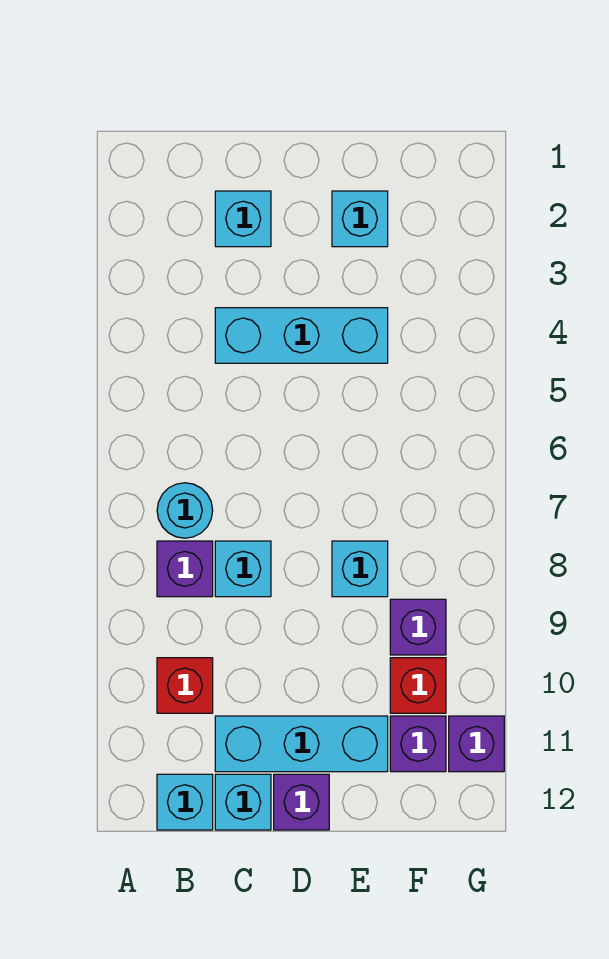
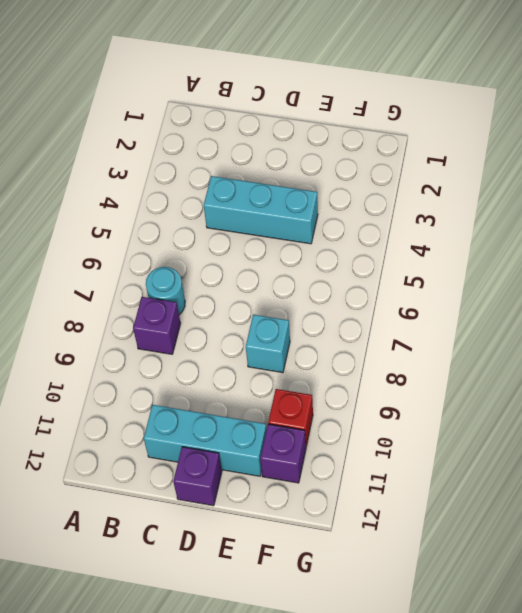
none -> red brick B10 level 1
none -> cyan brick B12 level 1
none -> cyan brick C2 level 1

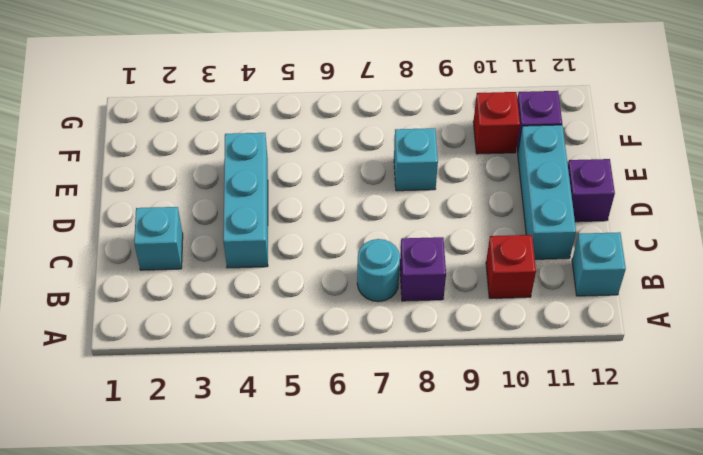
none -> cyan brick C8 level 1
none -> cyan brick C12 level 1
none -> cyan brick E2 level 1

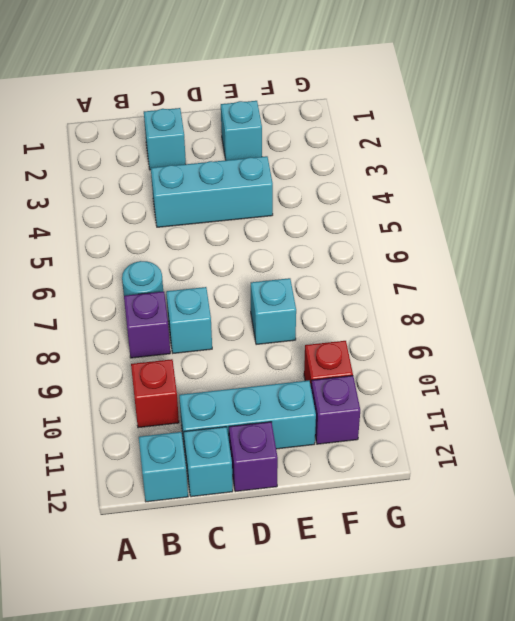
none -> purple brick F9 level 1
none -> purple brick G11 level 1

